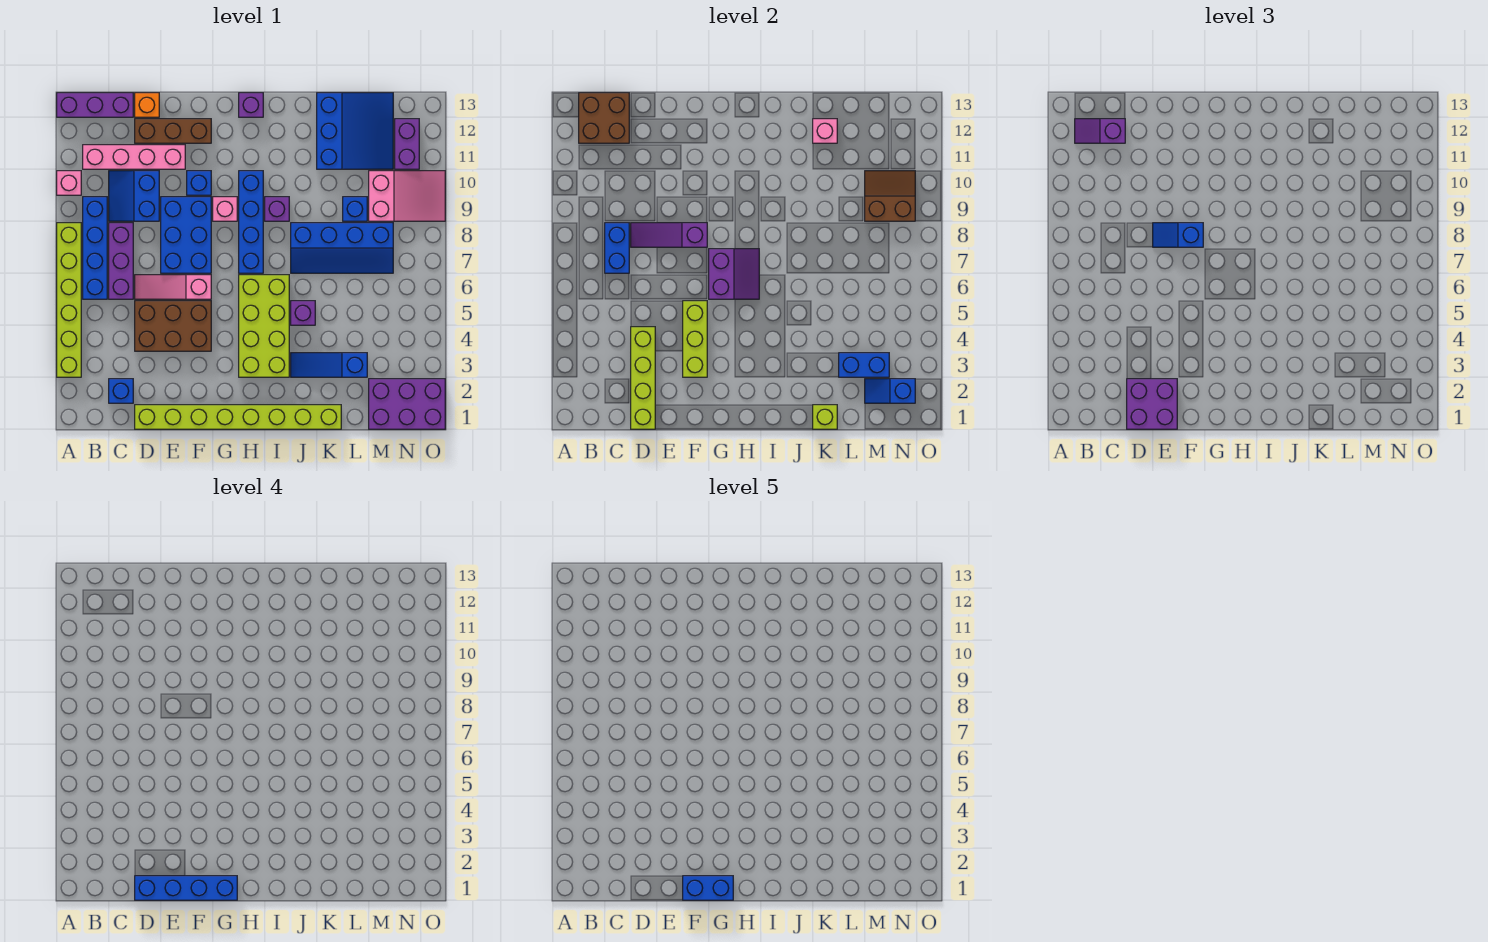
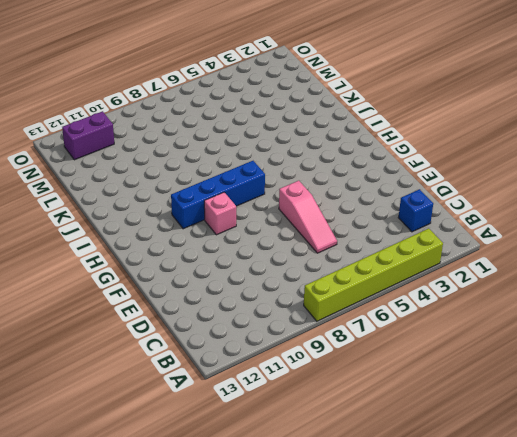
none -> pink brick A10 level 1
none -> purple brick A13:C13 level 1
none -> blue brick B6:B9 level 1
none -> pink brick B11:E11 level 1

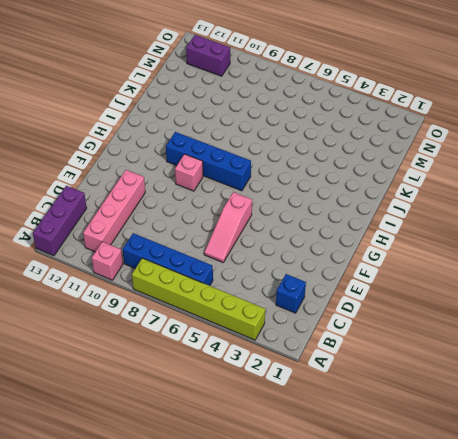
none -> purple brick C6:C8 level 1
none -> blue slope C9:D10 level 1 top D
none -> lime brick D1:K1 level 1
none -> brown brick D4:F5 level 1

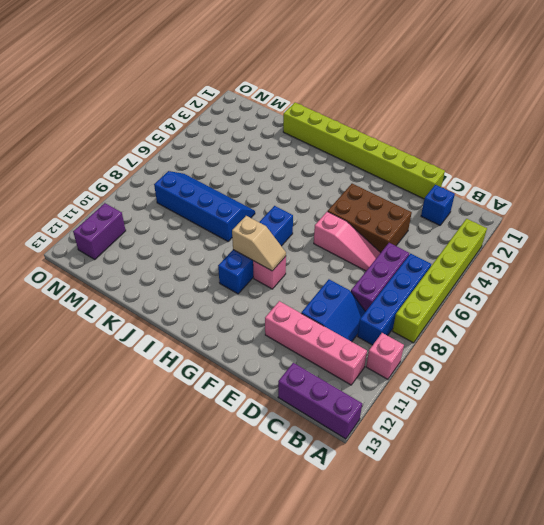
tan slope G9:H9 level 2 top H -> none
none -> brown brick D12:F12 level 1
none -> orange brick D13 level 1
none -> blue brick E7:F9 level 1
none -> blue brick F10 level 1

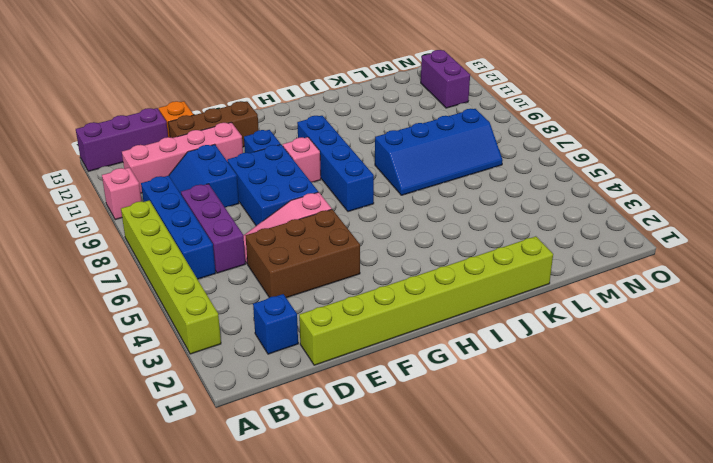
none -> lime brick H3:I6 level 1
none -> purple brick H13 level 1
none -> purple brick I9 level 1
none -> blue slope J3:L3 level 1 top L

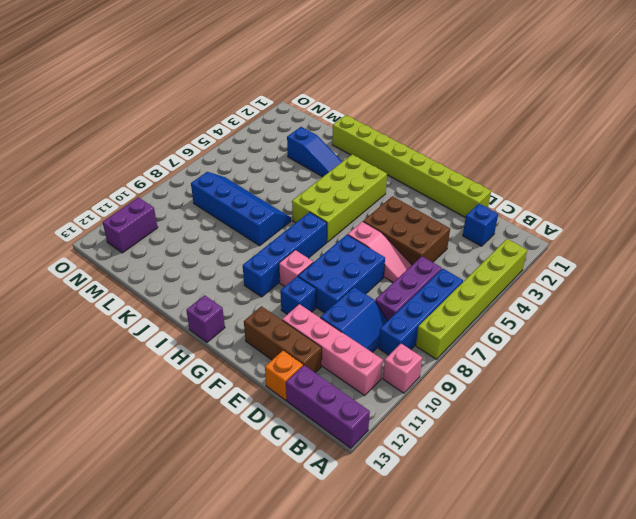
none -> purple brick I9 level 1
none -> purple brick J5 level 1
none -> blue slope K11:M13 level 1 top K
none -> blue brick L9 level 1

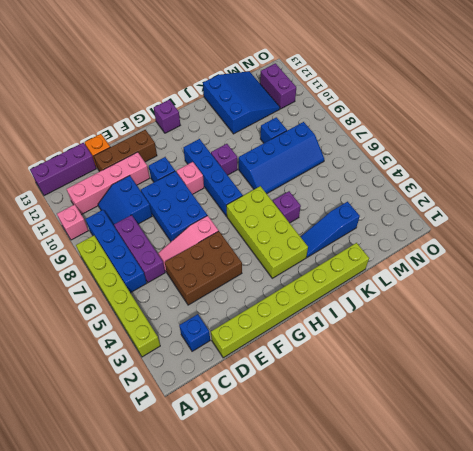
none -> purple brick M1:O2 level 1
none -> pink slope M9:O10 level 1 top M
none -> brown brick B12:C13 level 2
none -> blue brick C7:C8 level 2

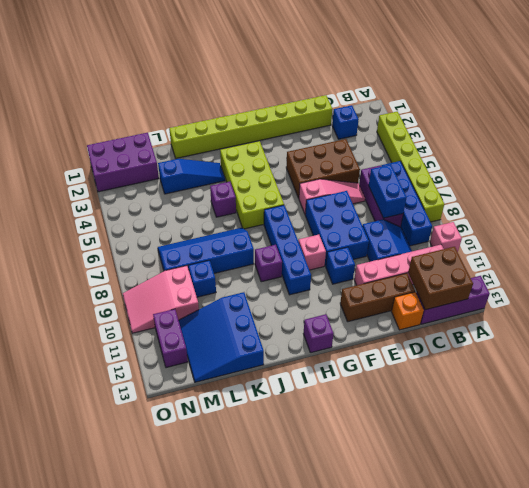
none -> lime brick D1:D4 level 2
none -> purple slope D8:F8 level 2 top F
none -> lime brick F3:F5 level 2
none -> purple slope G6:H7 level 2 top G

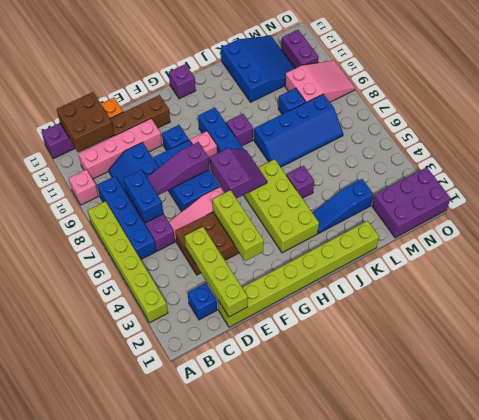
none -> lime brick K1 level 2
none -> pink brick K12 level 2
none -> blue brick L3:M3 level 2
none -> blue slope M2:N2 level 2 top N

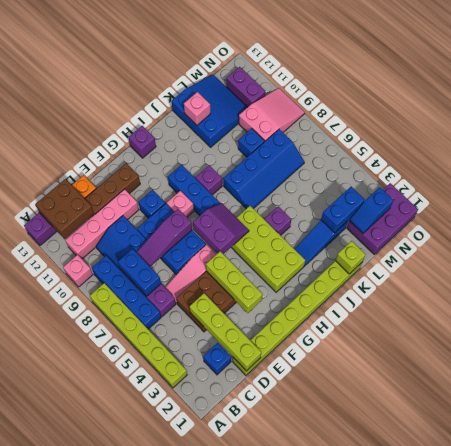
none -> brown slope M9:N10 level 2 top 9
none -> purple slope B12:C12 level 3 top C
none -> purple brick D1:E2 level 3
none -> blue slope E8:F8 level 3 top F

